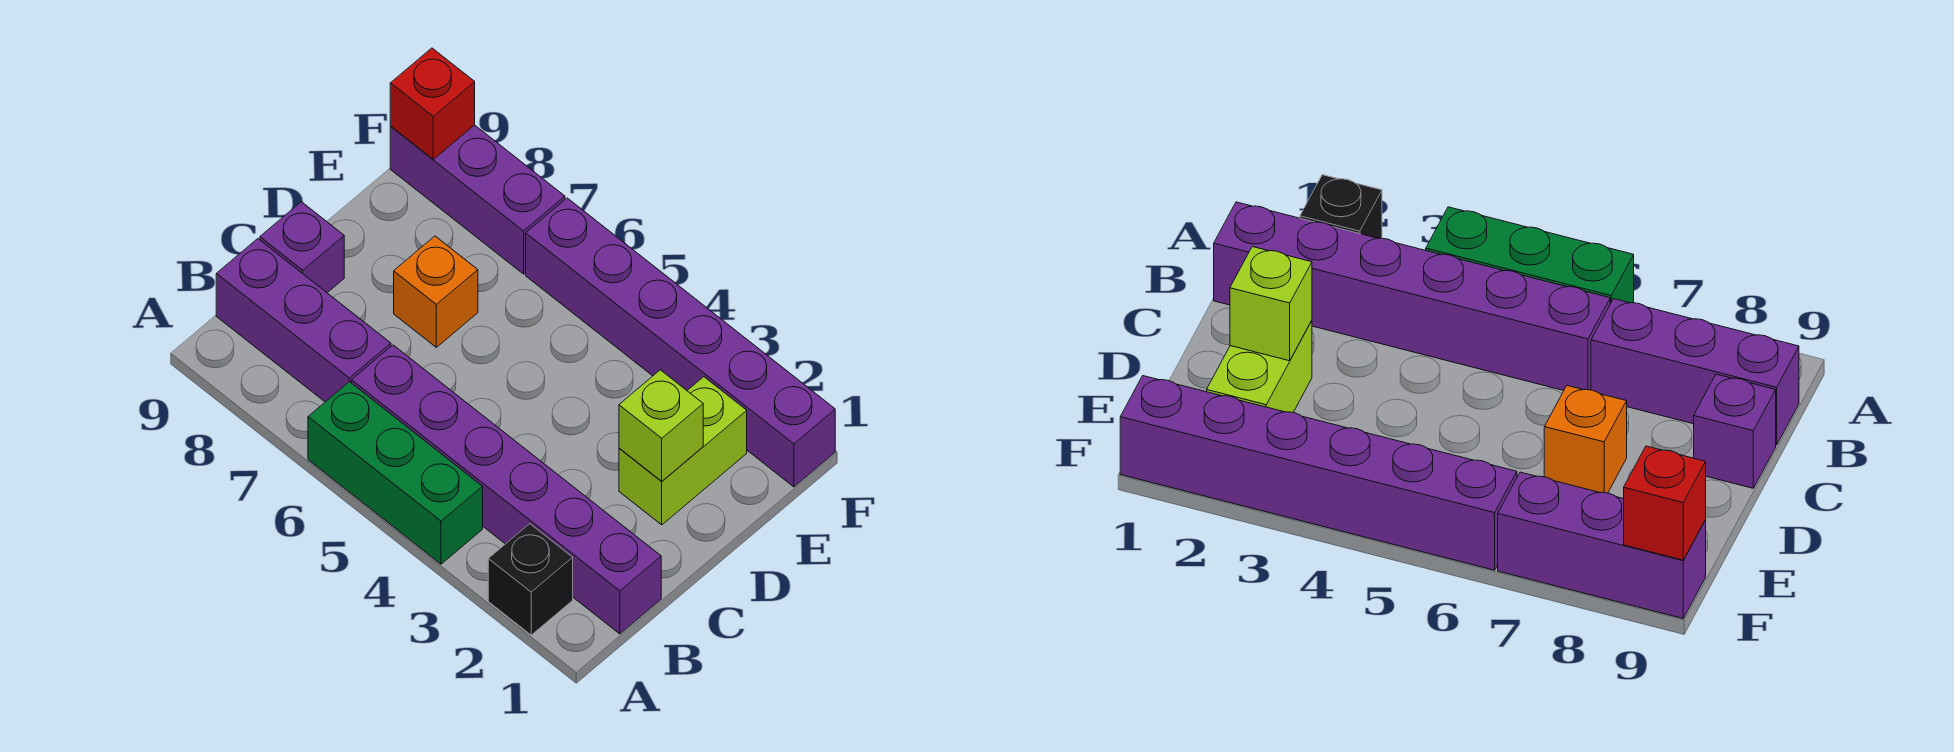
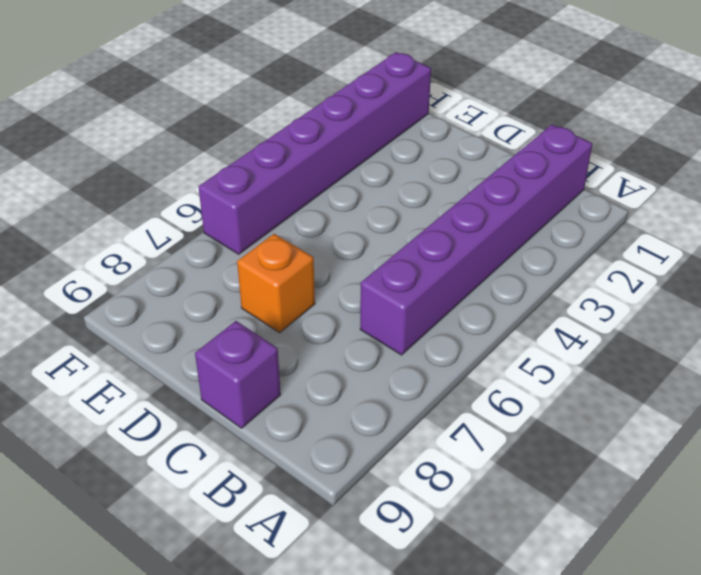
none -> black brick A2 level 1
none -> green brick A4:A6 level 1

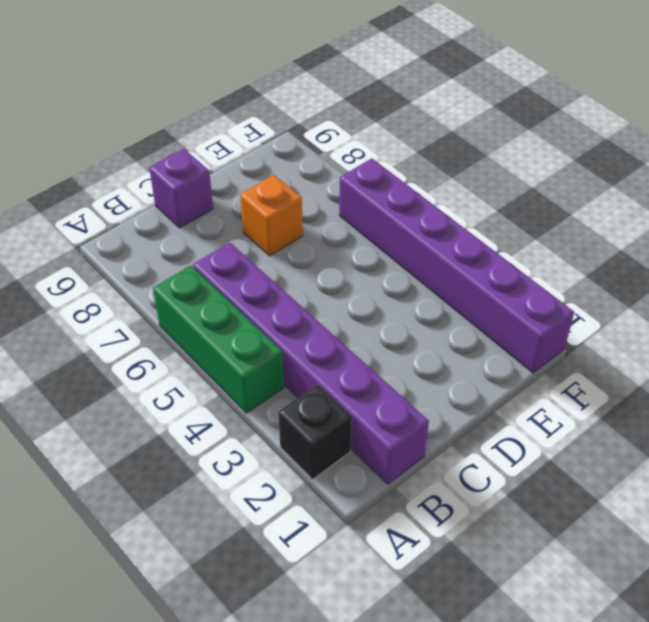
none -> purple brick B7:B9 level 1
none -> lime brick D2:E2 level 1

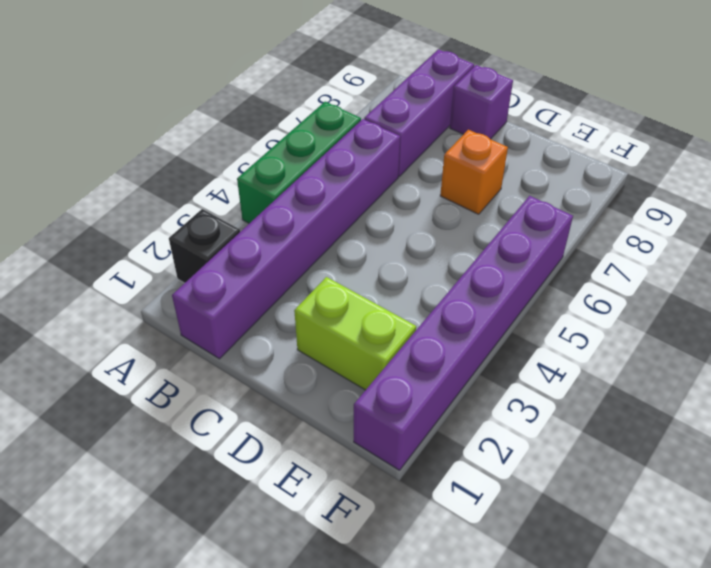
none -> purple brick F7:F9 level 1
none -> lime brick D2 level 2

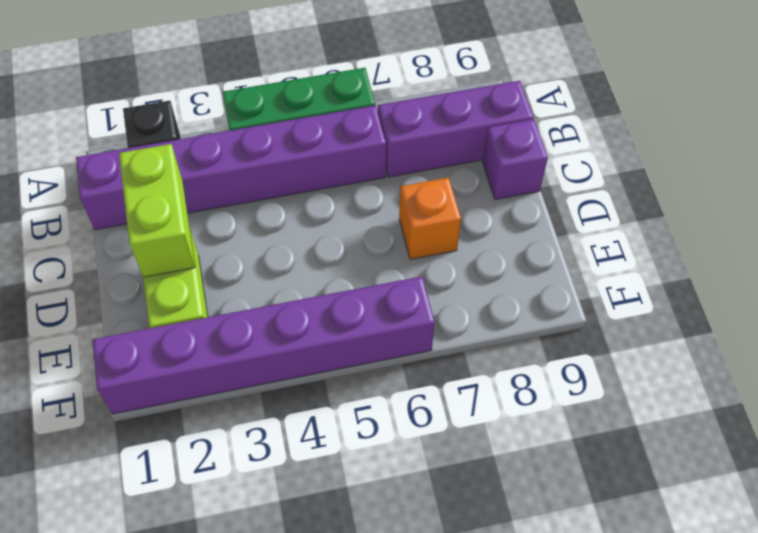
lime brick C2:D2 level 2 -> lime brick D2 level 2
none -> purple brick F7:F9 level 1
none -> red brick F9 level 2

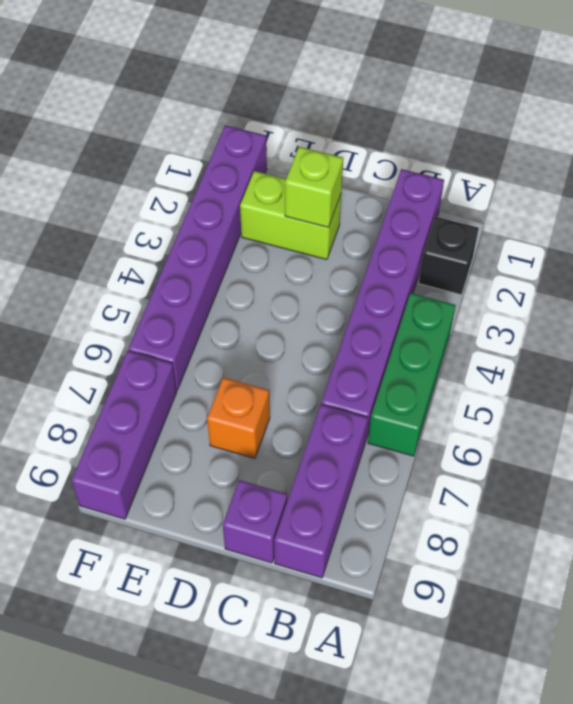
none -> red brick F9 level 2

